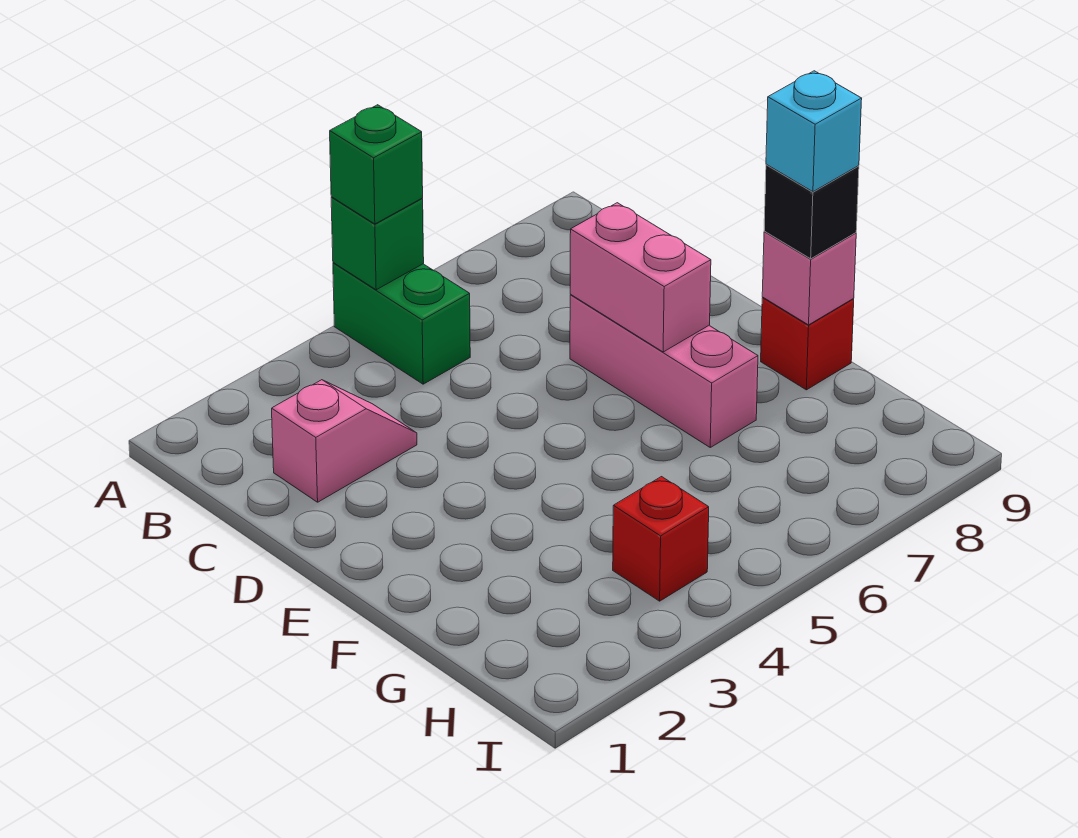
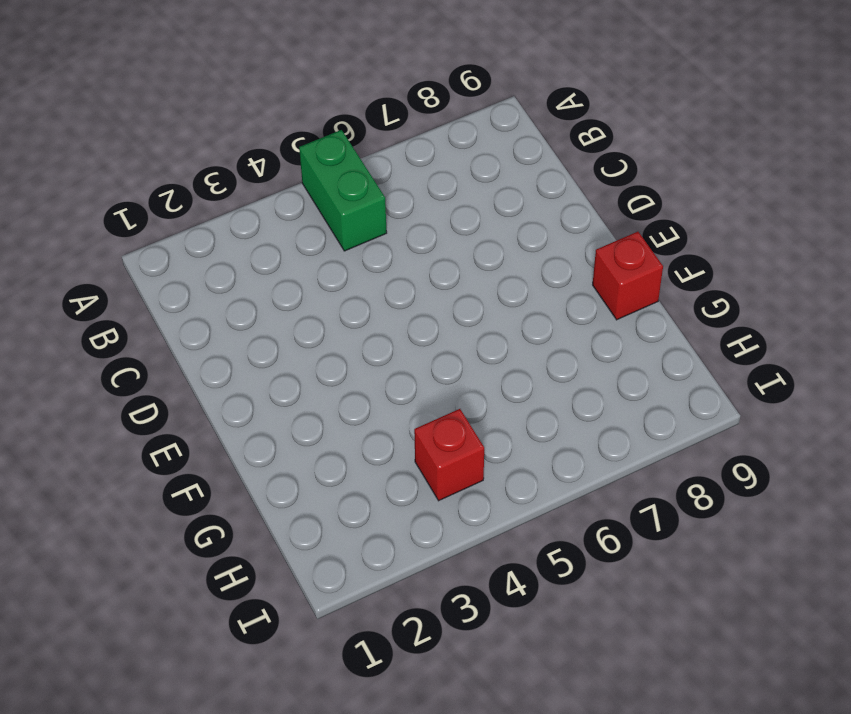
none -> pink slope C2:C3 level 1 top 2
none -> pink brick D7:F7 level 1

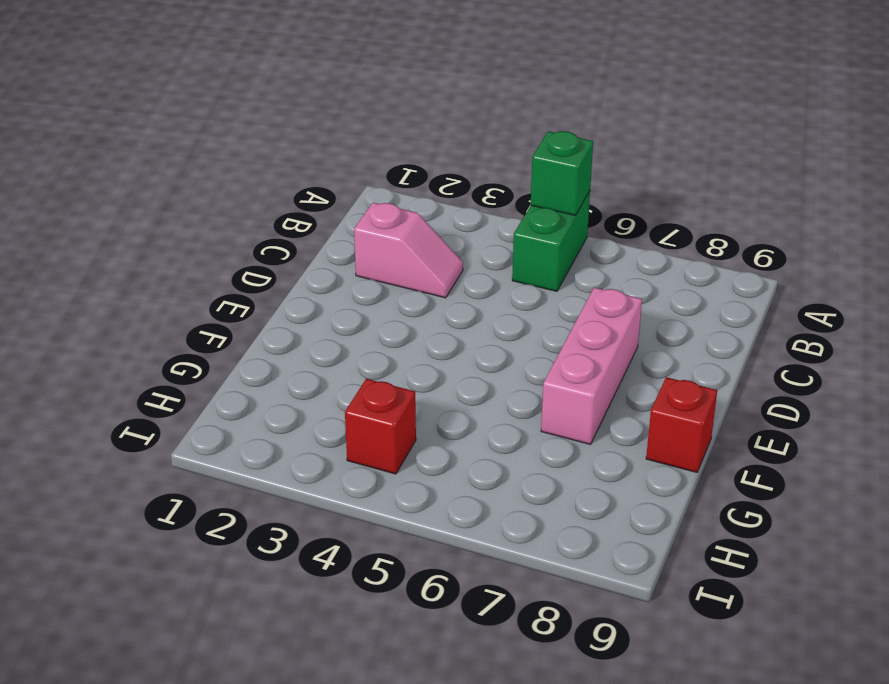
none -> pink brick D7:E7 level 2
none -> pink brick F9 level 2

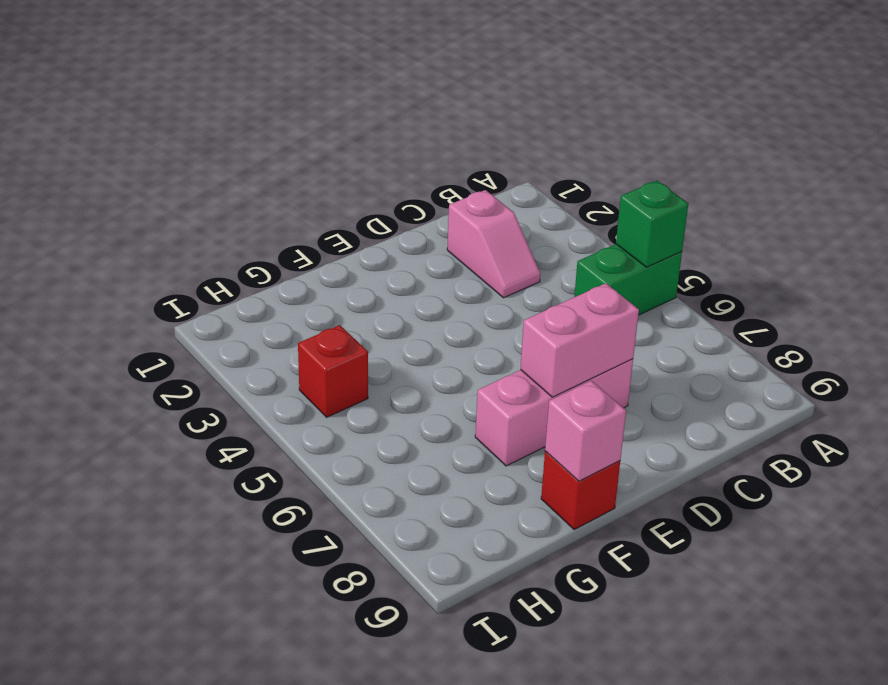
none -> green brick A5 level 3
none -> black brick F9 level 3

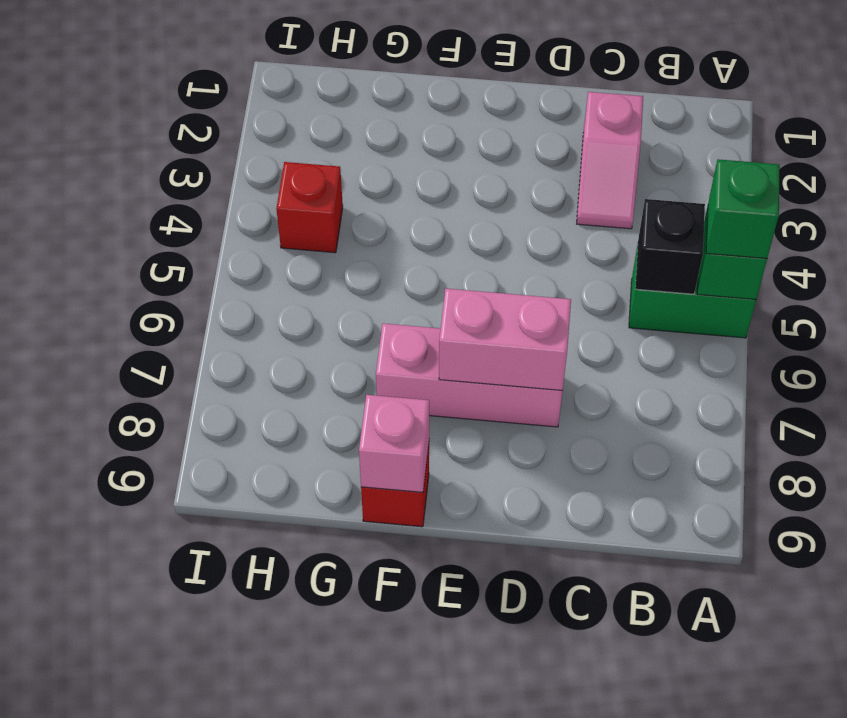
black brick B5 level 2 -> black brick F9 level 3
none -> cyan brick F9 level 4

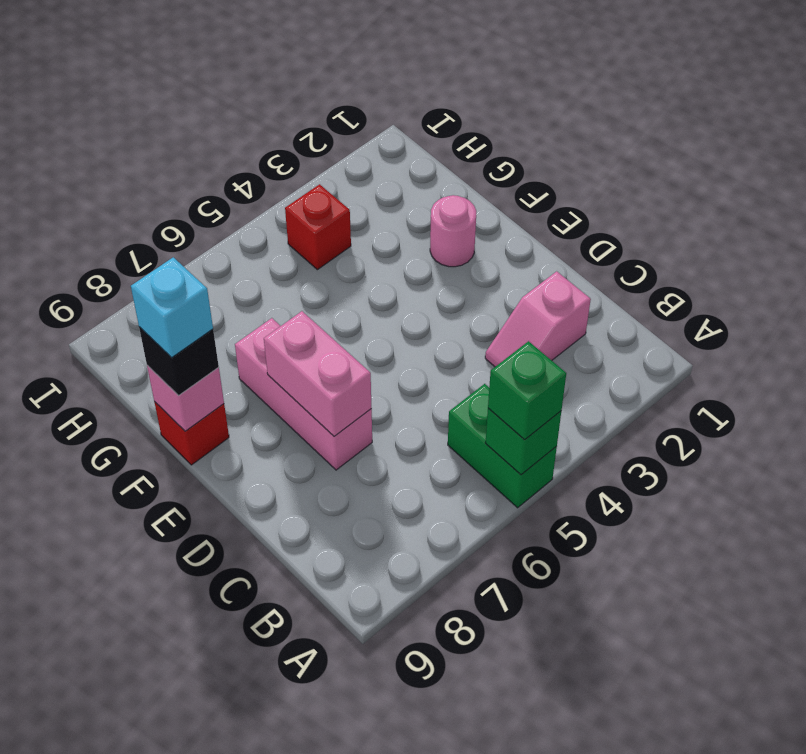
pink round brick F2 level 1 -> none

